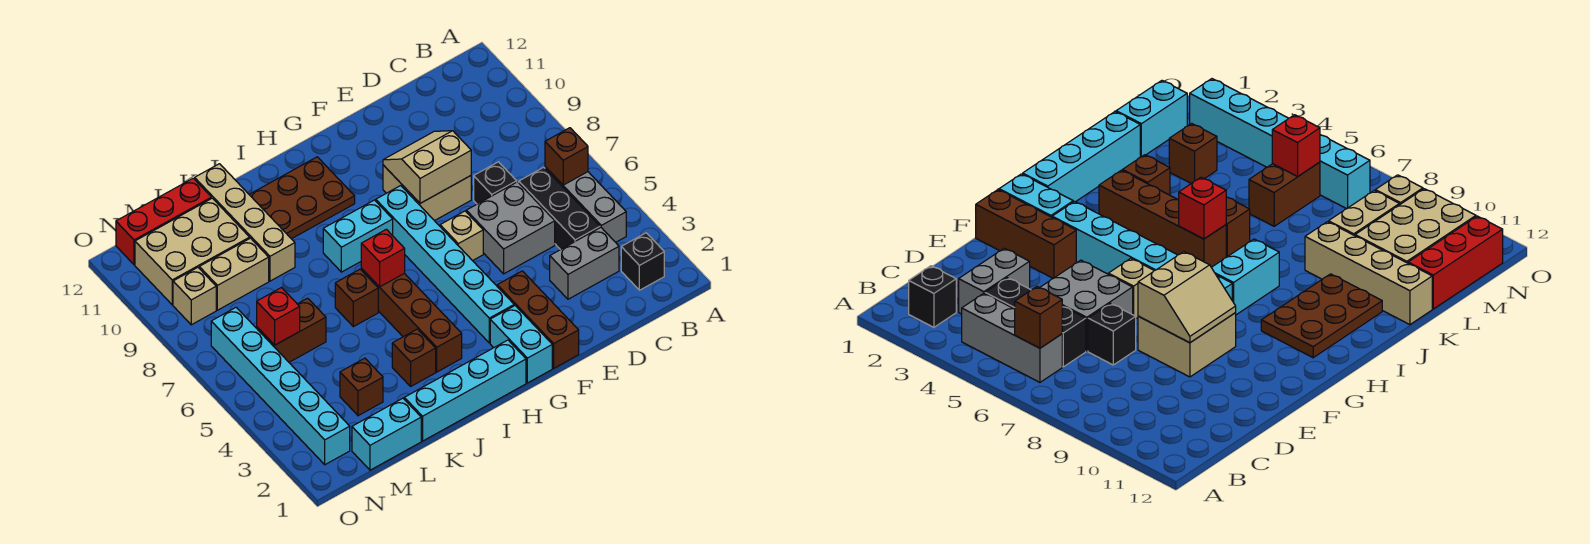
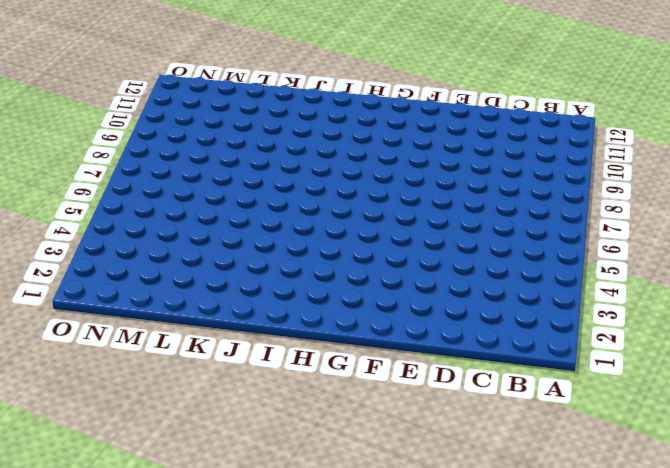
none -> black brick B2 level 1
none -> grey brick B4:B6 level 1
none -> grey brick C3:D3 level 1
none -> black brick C4:C6 level 1

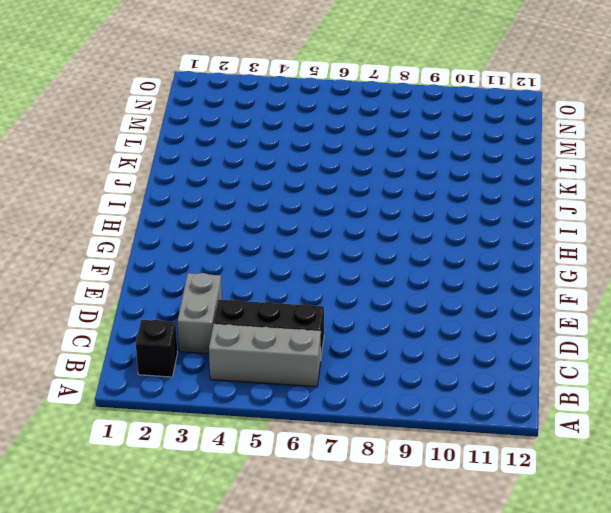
none -> grey brick D5:E6 level 1
none -> black brick D7 level 1
none -> tan brick E8:F9 level 1
none -> brown brick F1:F3 level 1

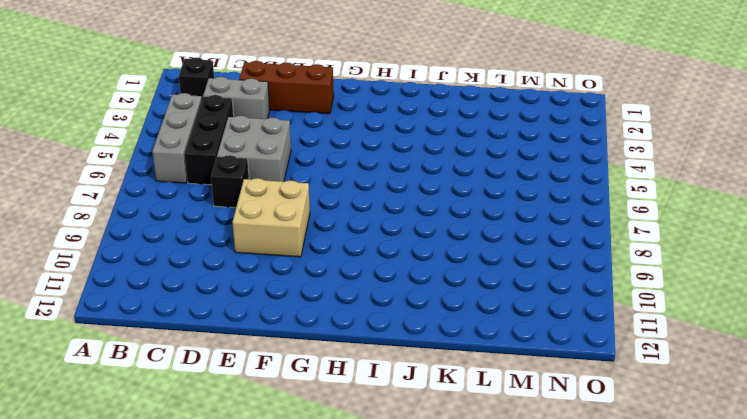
brown brick D2:F2 level 1 -> brown brick F1:F3 level 1
none -> tan brick F6 level 1
none -> cyan brick G1:G2 level 1
none -> cyan brick G3:G8 level 1
none -> cyan brick H1:K1 level 1

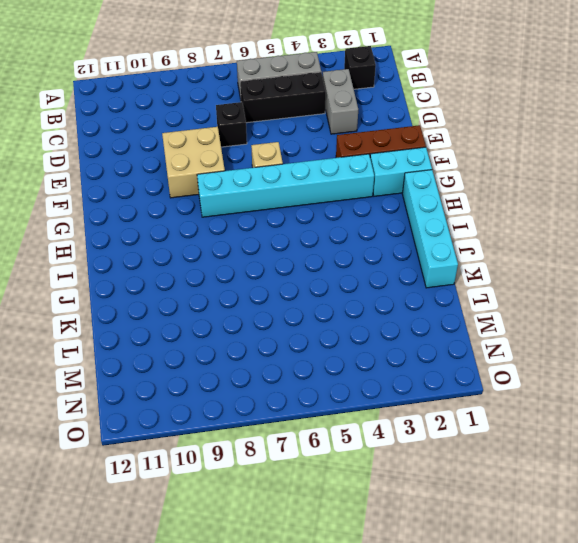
none -> grey brick D5:E6 level 1
none -> cyan brick H8:I8 level 1
none -> brown plate H10:J11 level 1
none -> brown brick I3:I6 level 1

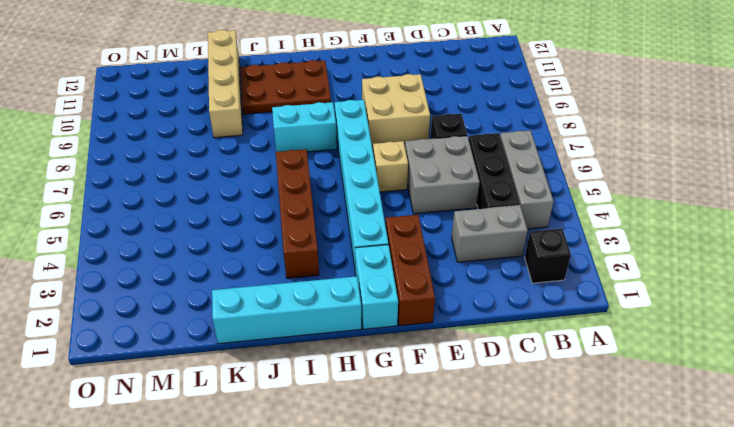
none -> brown brick J3 level 1
none -> brown brick J6 level 1
none -> cyan brick L1:M1 level 1
none -> brown brick L3 level 1

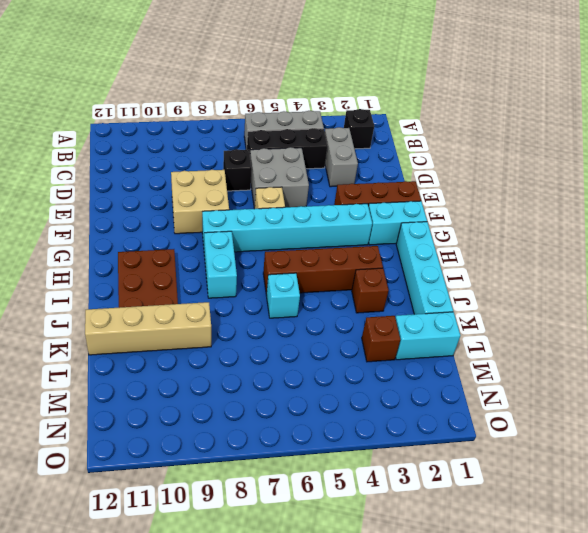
cyan brick J6 level 1 -> brown brick J6 level 1
cyan brick L1:L2 level 1 -> cyan brick L1:M1 level 1
none -> brown brick L6:M6 level 1
none -> tan brick L9:M9 level 1
none -> tan brick L10:N11 level 1
none -> red brick L12:N12 level 1

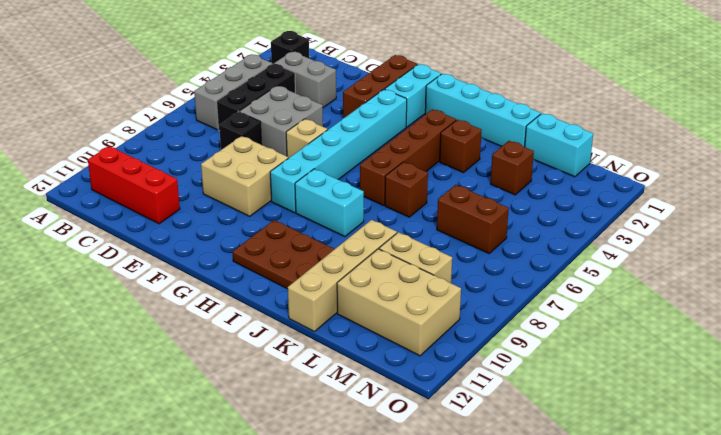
red brick B11:D11 level 1 -> red brick L12:N12 level 1
none -> cyan brick N2:N7 level 1
none -> tan brick N9 level 1
none -> brown brick B6 level 2
none -> tan slope E8:F9 level 2 top 8

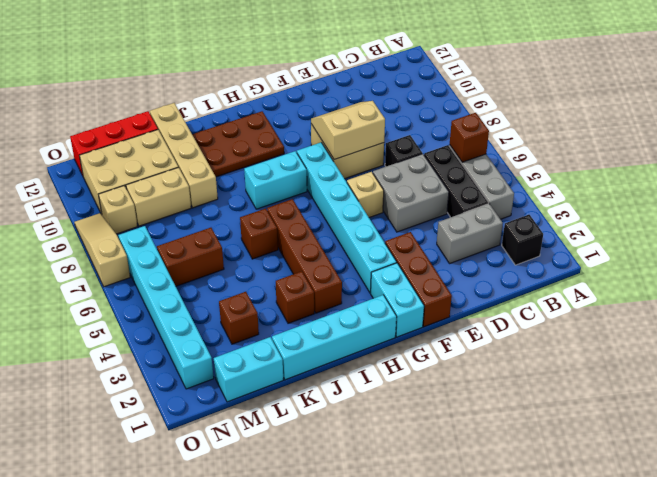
tan slope O7:O9 level 1 top 7 -> none
none -> red brick I6 level 2
none -> red brick M6 level 2

